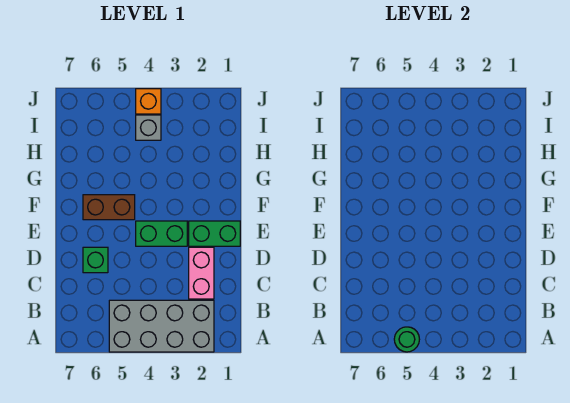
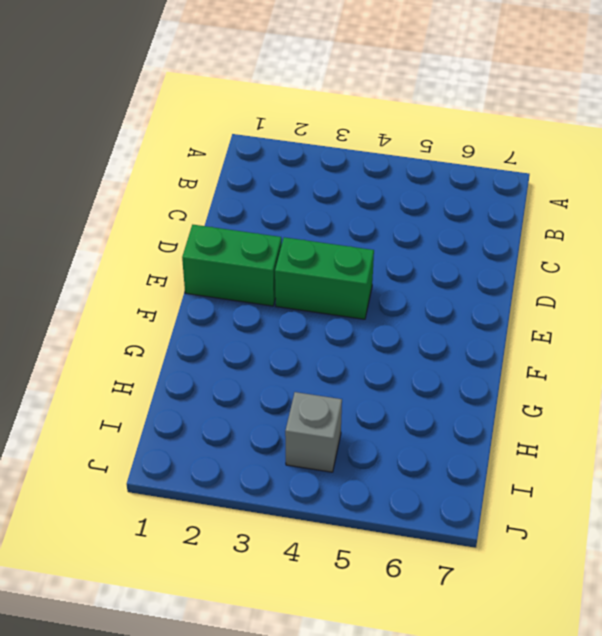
none -> grey brick A2:B5 level 1
none -> pink brick C2:D2 level 1

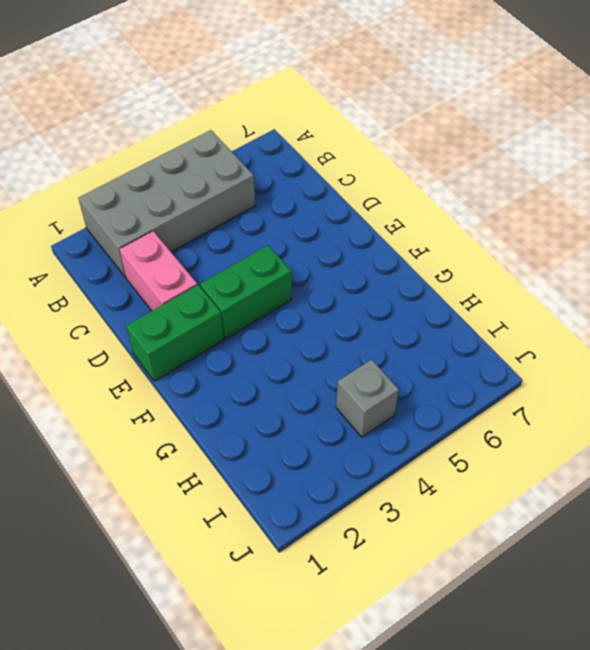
none -> green brick D6 level 1
none -> brown brick F5:F6 level 1

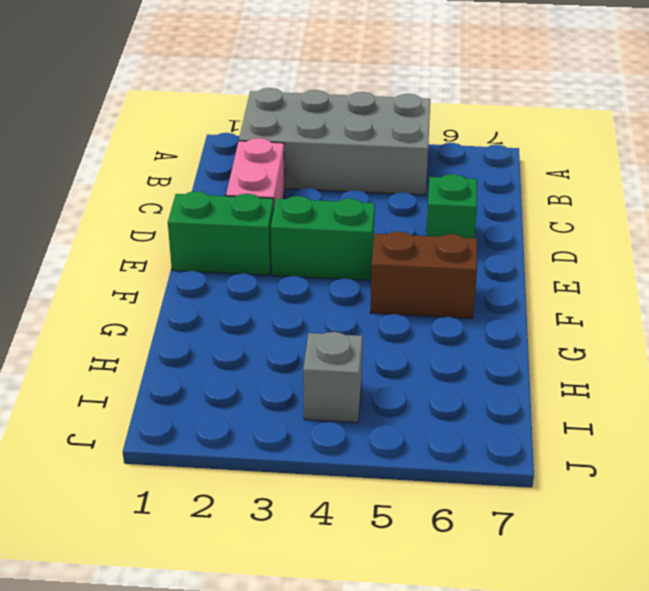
none -> orange brick J4 level 1
none -> green round brick A5 level 2

